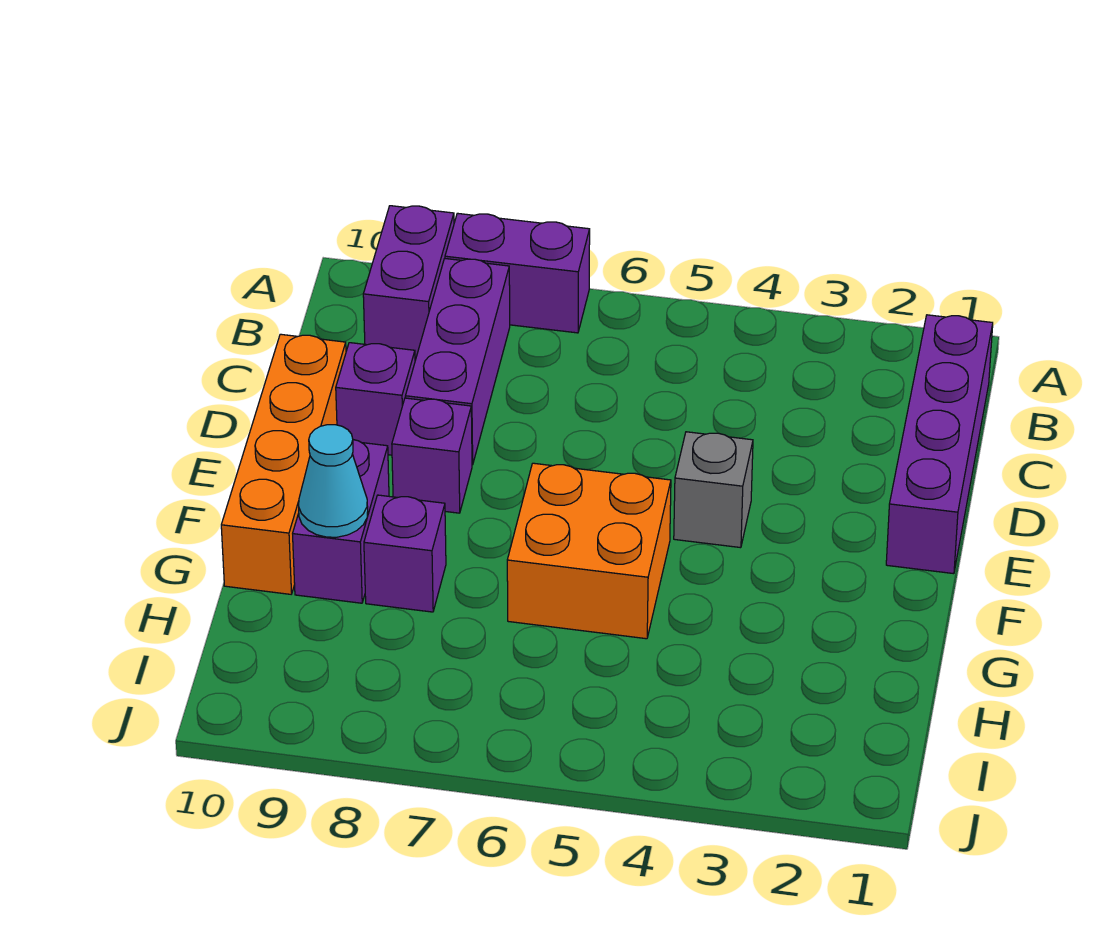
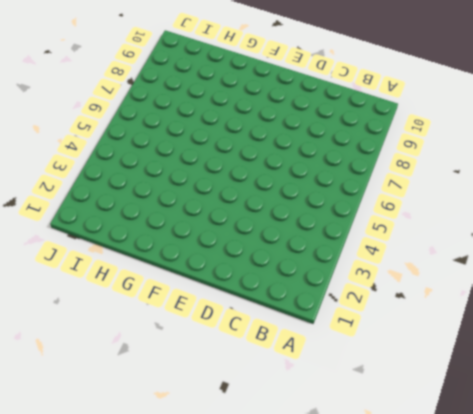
none -> purple brick A7:A8 level 1
none -> purple brick A9:B9 level 1
none -> purple brick B1:E1 level 1

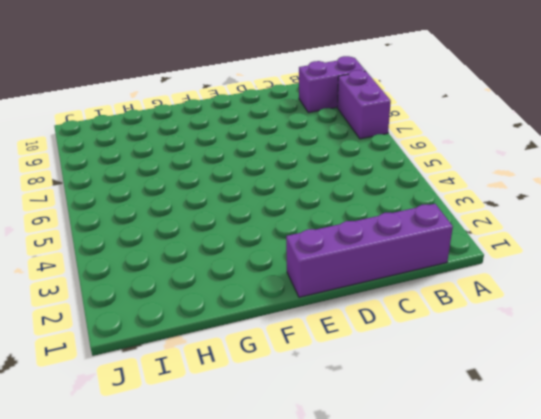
none -> purple brick B8:D8 level 1
none -> purple brick D9 level 1
none -> orange brick D10:G10 level 1

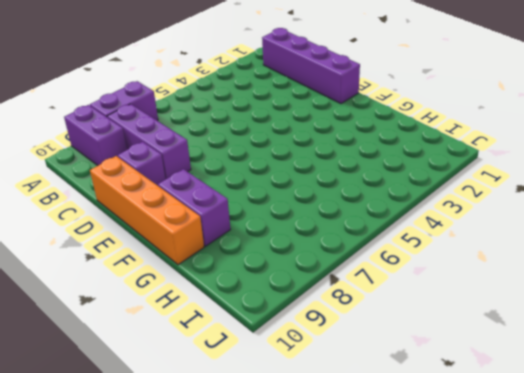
none -> grey brick E4 level 1
none -> purple brick E8 level 1
none -> orange brick F5:G6 level 1

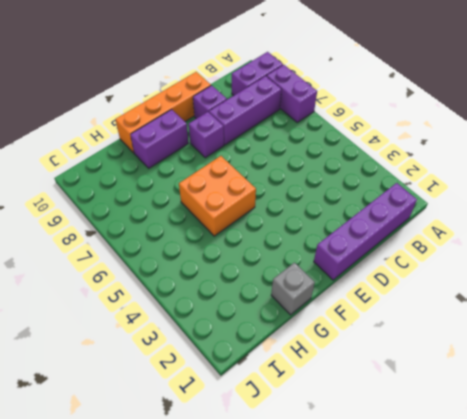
grey brick G1 level 1 -> grey brick E4 level 1
none -> purple brick G8 level 1
none -> cyan cone G9 level 2

